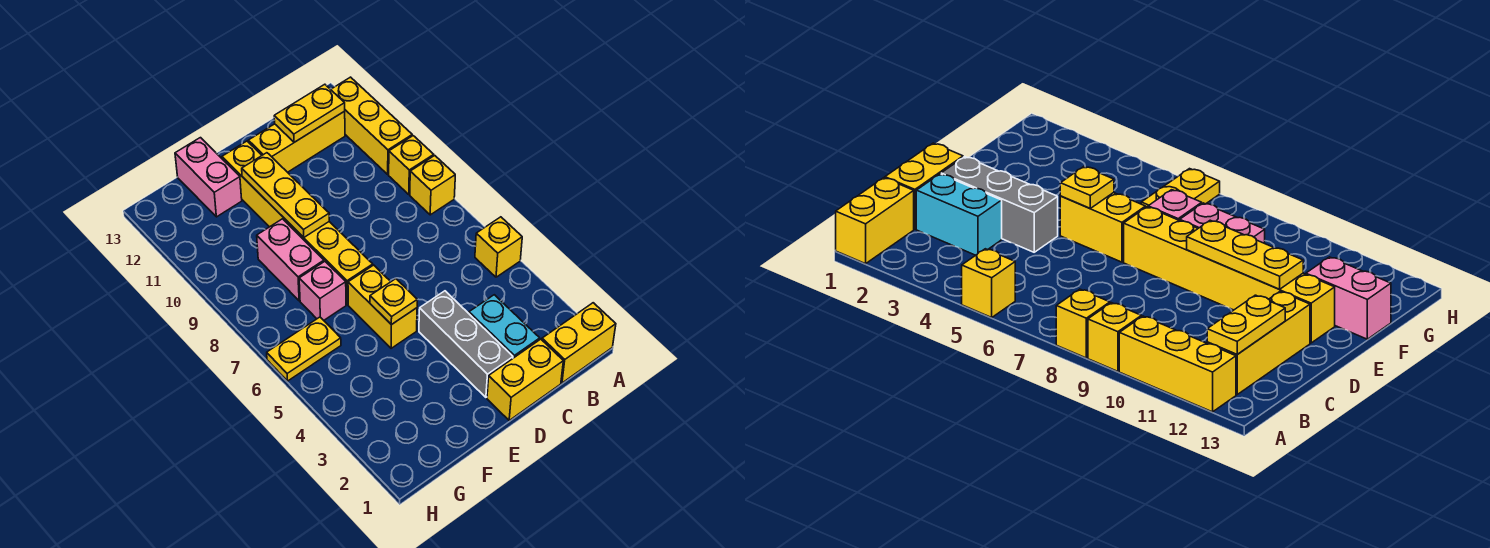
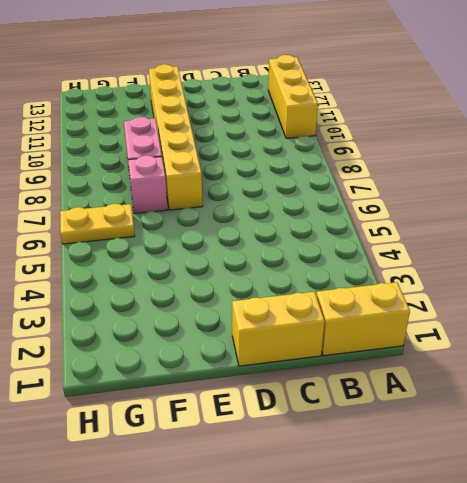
none -> yellow brick A5 level 1
none -> yellow brick A8 level 1
none -> yellow brick A9 level 1

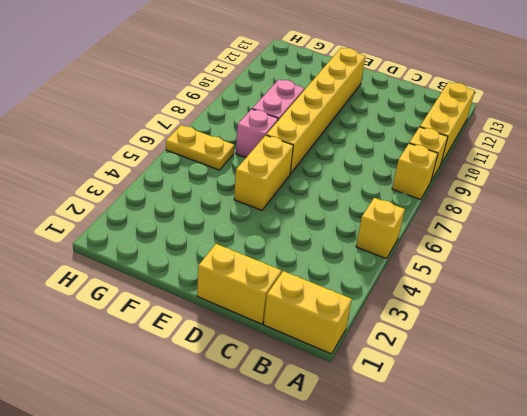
none -> yellow brick B12:D12 level 1
none -> cyan brick C2:C3 level 1
none -> grey brick D2:D4 level 1

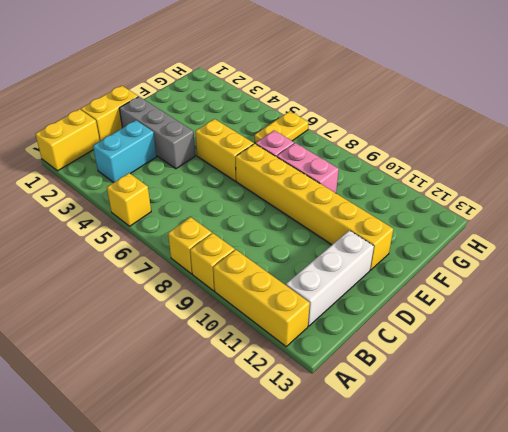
cyan brick B3:C3 level 1 -> cyan brick C2:C3 level 1
white brick B12:D12 level 1 -> yellow brick B12:D12 level 1
none -> pink brick F12:F13 level 1
none -> yellow plate B12:C12 level 2
none -> yellow plate E5 level 2

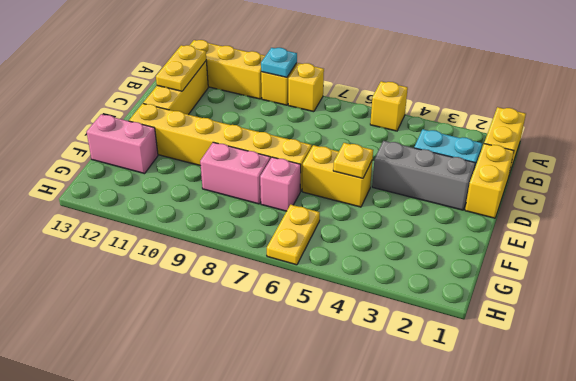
cyan plate A9 level 2 -> none
none -> yellow plate E9:E11 level 2

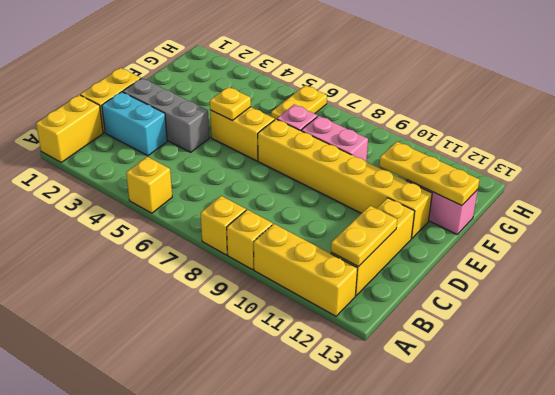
yellow plate F11:F13 level 2 -> yellow plate E9:E11 level 2

